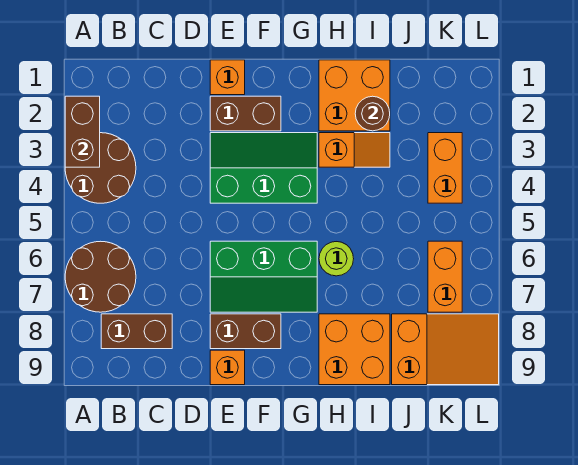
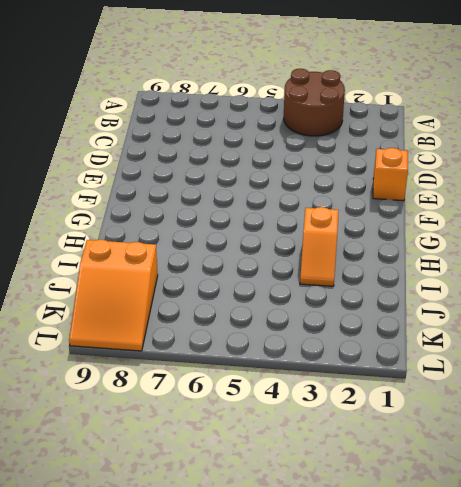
none -> brown round brick A6:B7 level 1
none -> brown brick B8:C8 level 1
none -> brown brick E2:F2 level 1

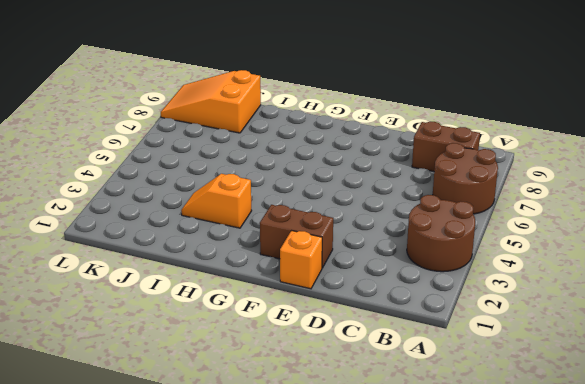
none -> green slope E3:G4 level 1 top 4
none -> green slope E6:G7 level 1 top 6
none -> brown brick E8:F8 level 1

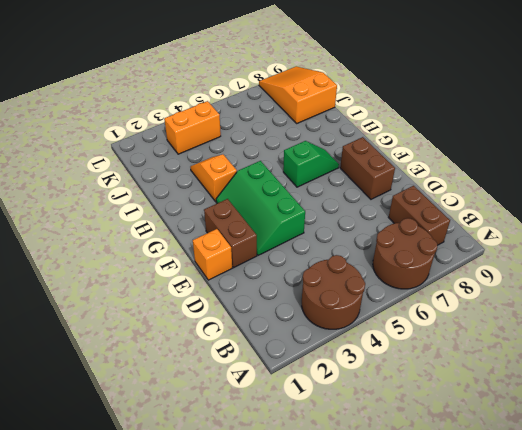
green slope G6:G7 level 1 top 6 -> green slope E6:G7 level 1 top 6
none -> orange brick E9 level 1
none -> orange brick H1:I2 level 1
none -> lime round brick H6 level 1

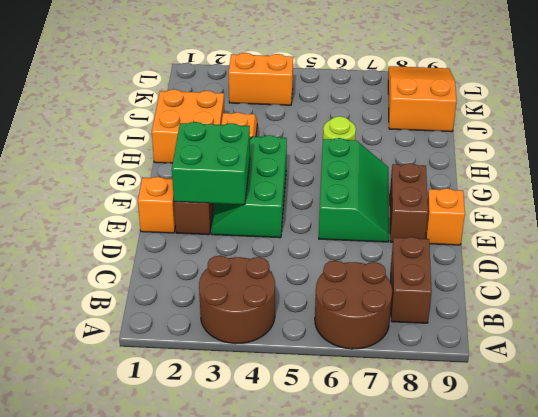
green brick E2:F3 level 2 -> none
none -> orange brick H8:I9 level 1
none -> orange brick K6:K7 level 1
none -> brown brick A2:A3 level 2

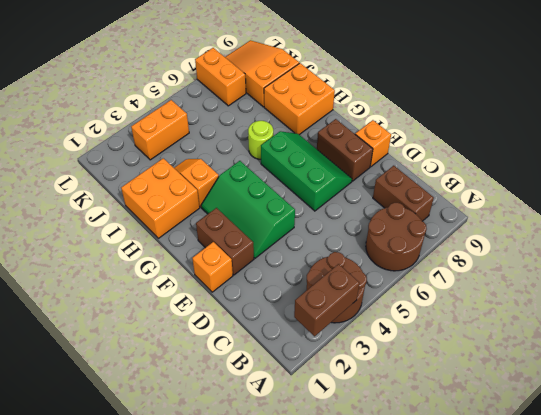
orange brick K7:L7 level 1 -> orange brick K6:K7 level 1
none -> brown round brick I2 level 2

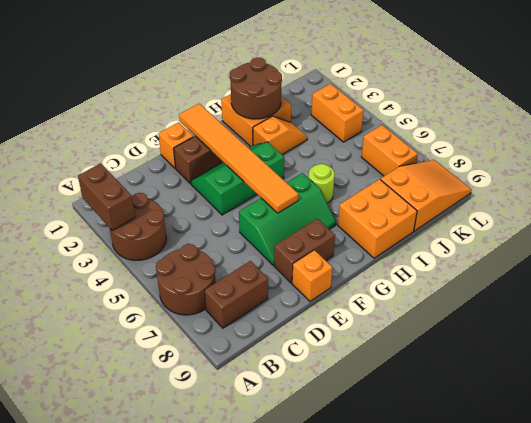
orange tile F1:F6 level 2 -> none
brown round brick H1:I2 level 2 -> brown round brick I2 level 2

